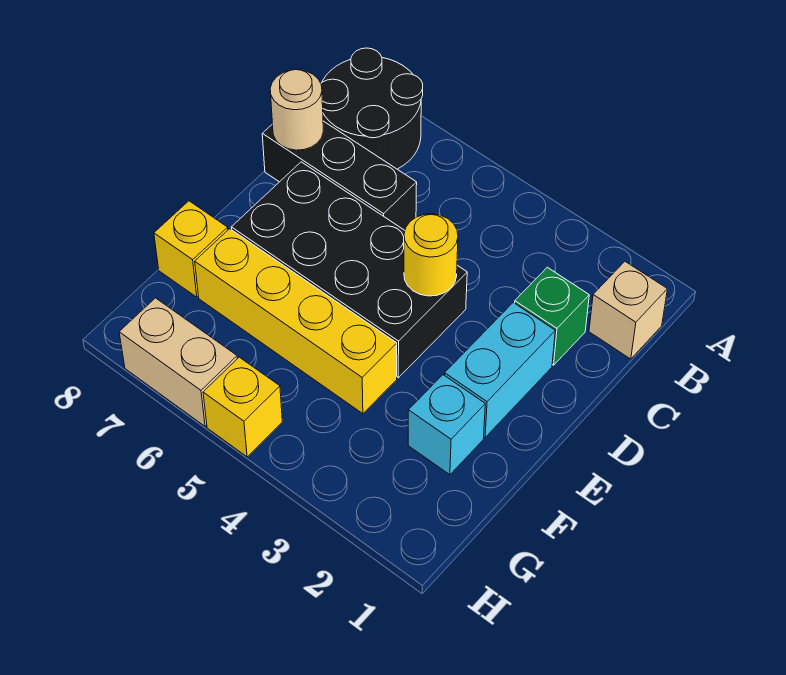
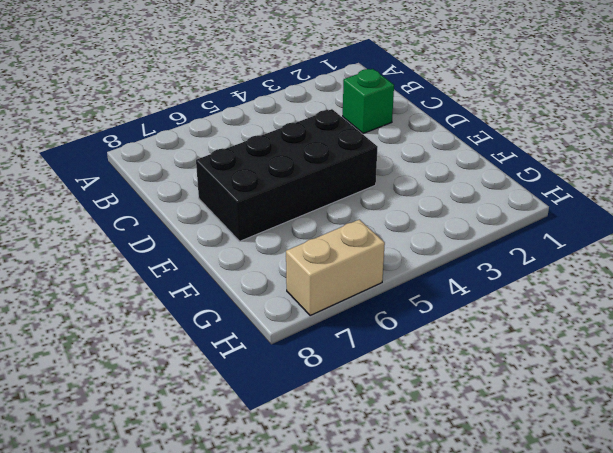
none -> black round brick A7:B8 level 1
none -> tan brick B1 level 1
none -> black brick C6:C8 level 1

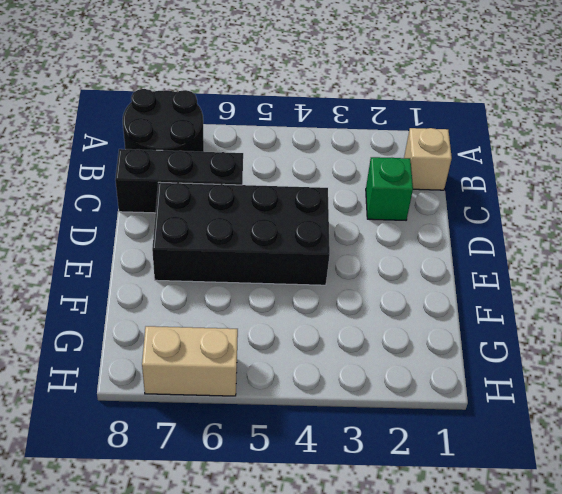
none -> cyan brick D2:E2 level 1
none -> cyan brick F2 level 1
none -> yellow brick F4:F7 level 1

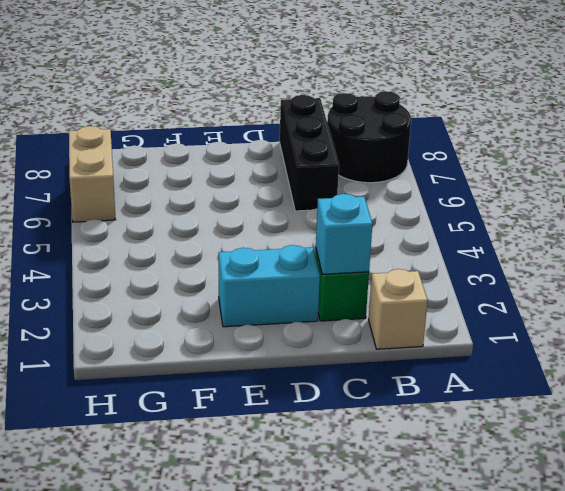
cyan brick C2 level 2 -> cyan brick F2 level 1
none -> black brick D4:E7 level 1
none -> yellow brick F4:F7 level 1
none -> yellow brick F8 level 1

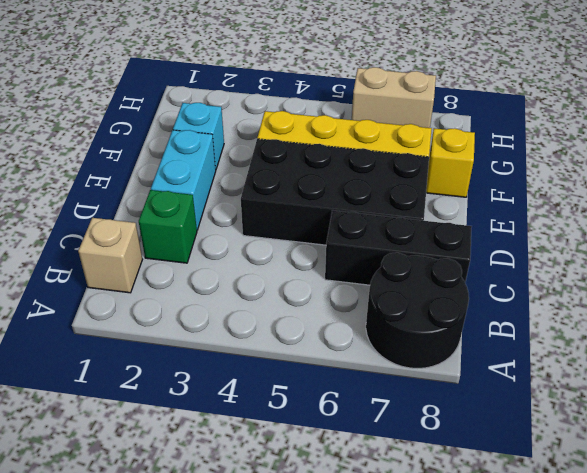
none -> yellow brick H5 level 1
none -> tan round brick C8 level 2
none -> yellow round brick D4 level 2

